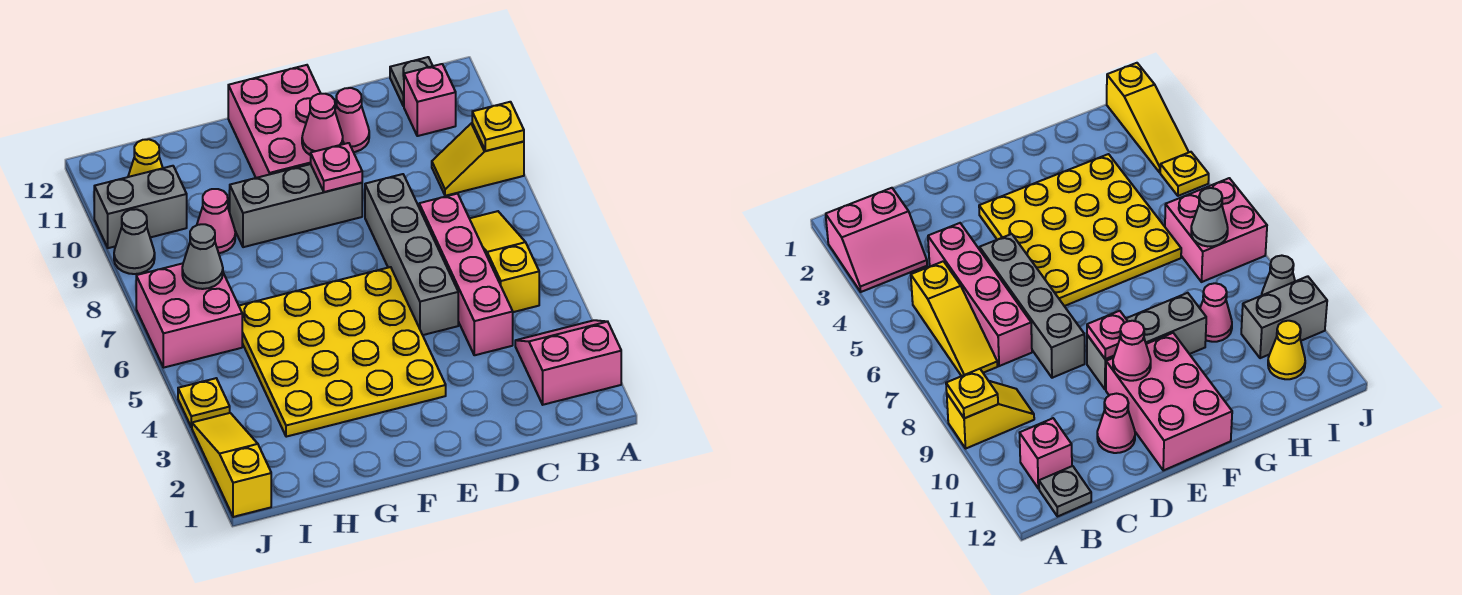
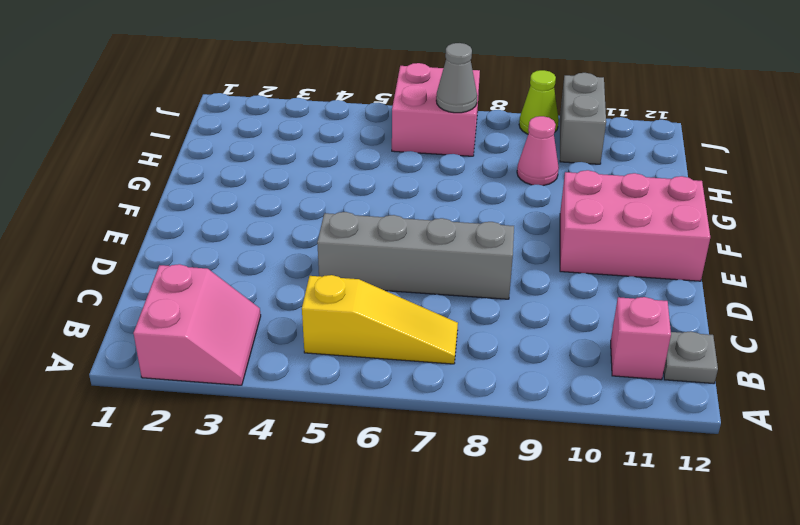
lime cone J9 level 1 -> grey cone J9 level 1
none -> yellow slope A9:B9 level 1 top A
none -> pink brick C4:C7 level 1
none -> pink cone D11 level 1

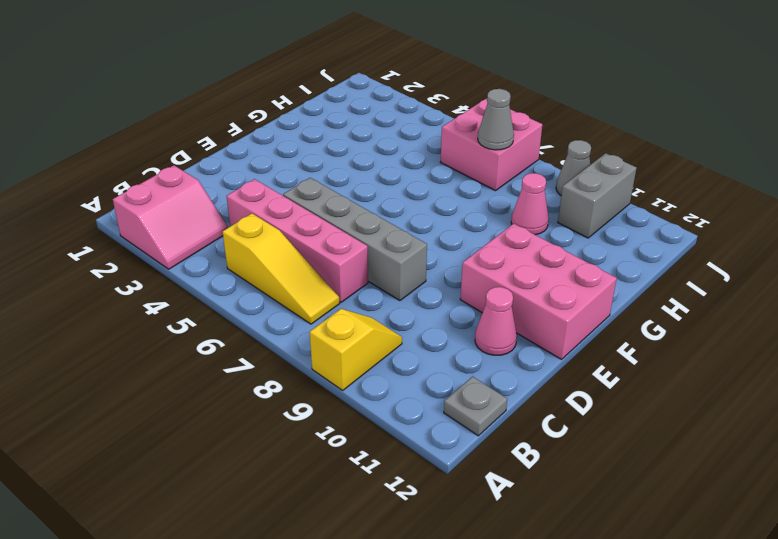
none -> pink brick B11 level 1
none -> yellow plate E3:H6 level 1
none -> grey brick E9:G9 level 1

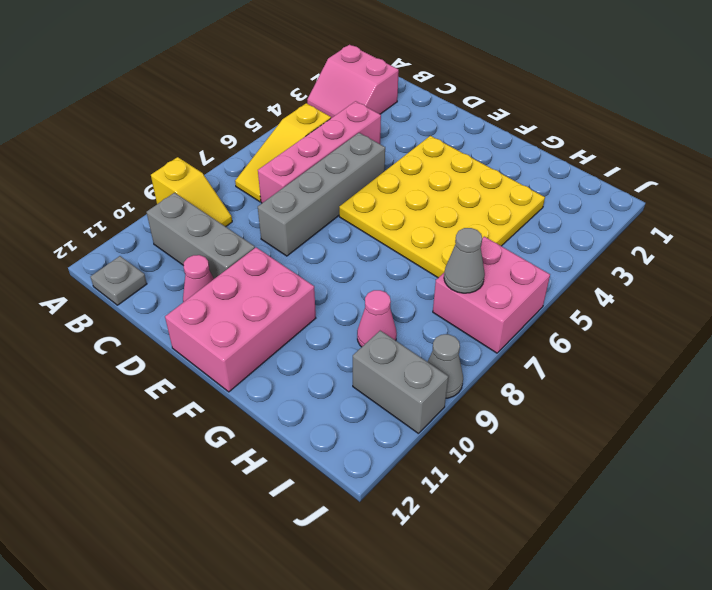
grey brick B10:D10 level 1 -> grey brick E9:G9 level 1
none -> pink brick B11 level 1
none -> yellow cone I11 level 1
none -> yellow slope J1:J3 level 1 top 1

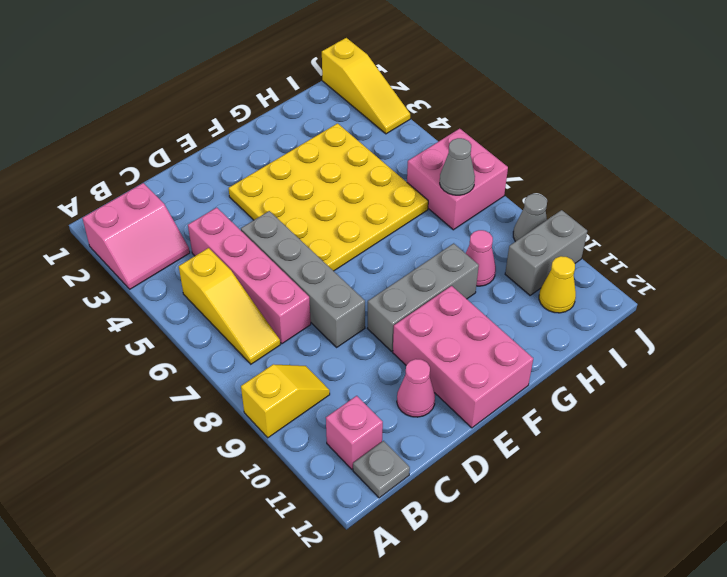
none -> yellow plate J4 level 1
none -> yellow plate A9 level 2
none -> pink plate E9 level 2

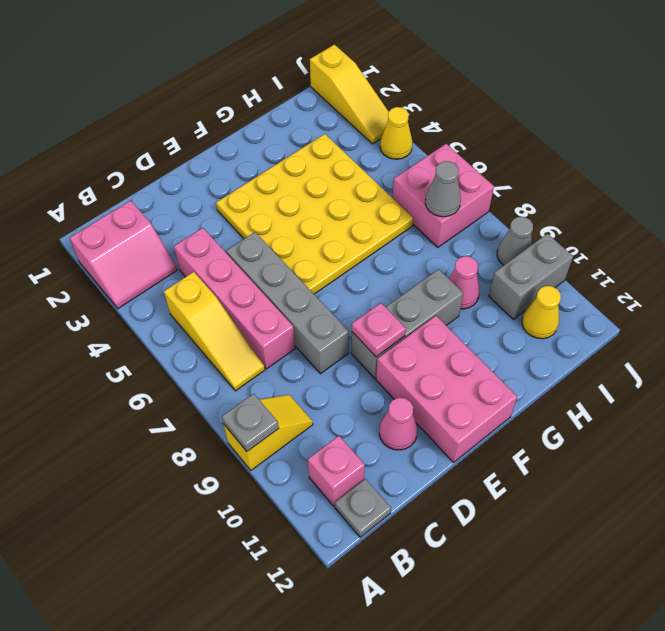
grey plate A9 level 2 -> yellow plate A9 level 2
yellow cone J4 level 1 -> yellow plate J4 level 1
none -> pink cone E10 level 2

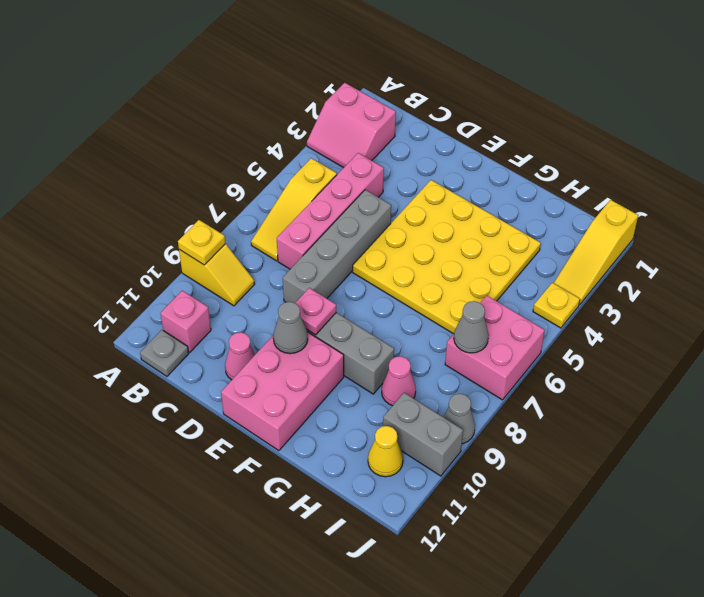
grey cone E10 level 2 -> pink cone E10 level 2

